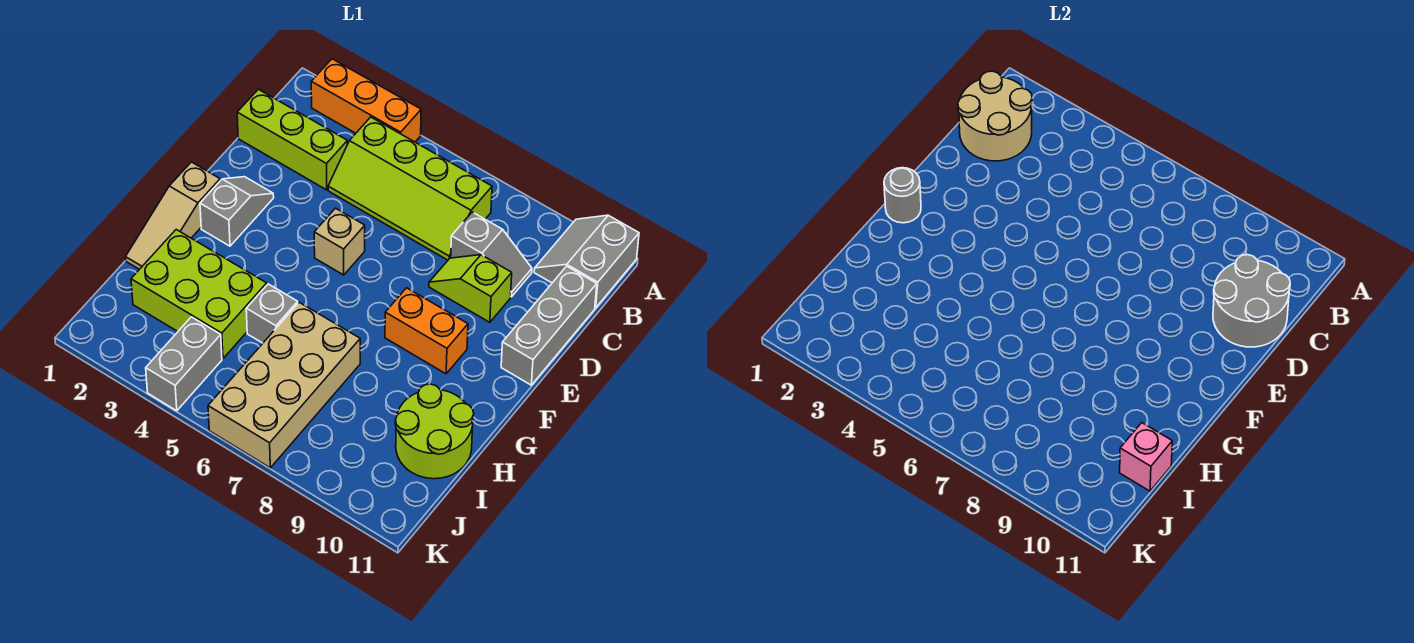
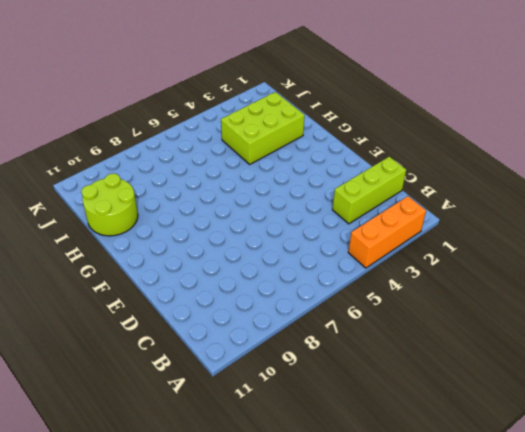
none -> grey slope A10:B11 level 1 top 11
none -> lime slope B4:C7 level 1 top B
none -> grey slope C8:C9 level 1 top 8

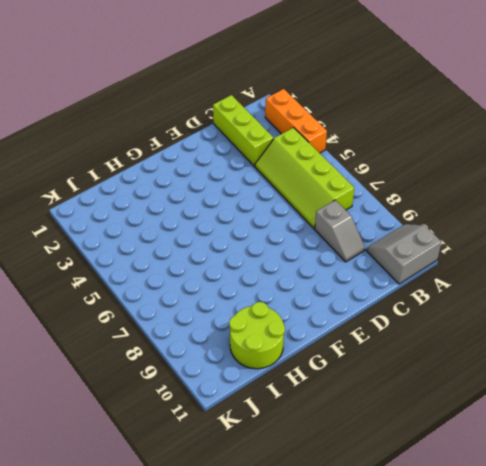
none -> grey brick C11:E11 level 1
none -> lime slope D8:D9 level 1 top 9
none -> grey slope E2:F2 level 1 top F

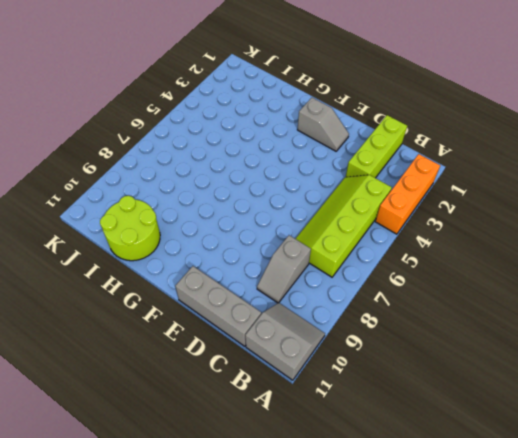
none -> lime slope D8:D9 level 1 top 9
none -> tan brick E5 level 1
none -> tan slope F1:H1 level 1 top F

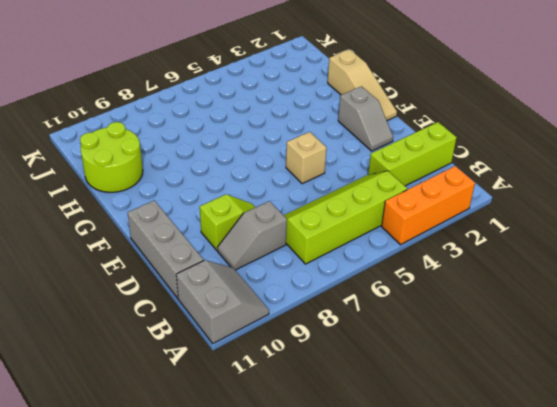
tan slope F1:H1 level 1 top H -> tan slope F1:H1 level 1 top F
none -> orange brick F8:F9 level 1
none -> lime brick H2:I4 level 1
none -> grey brick H5 level 1

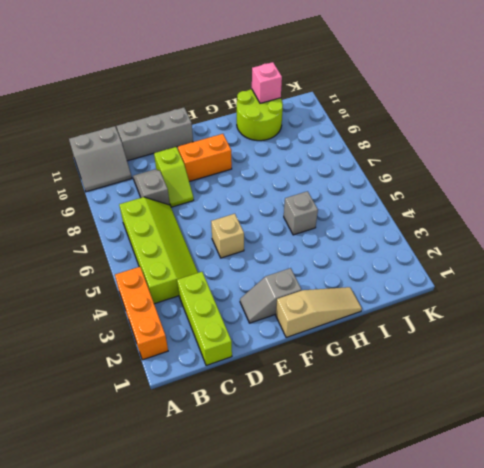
orange brick E9:F9 level 1 -> orange brick F8:F9 level 1
none -> lime brick H2:I4 level 1
none -> tan brick H6:K7 level 1
none -> grey brick J4:K4 level 1

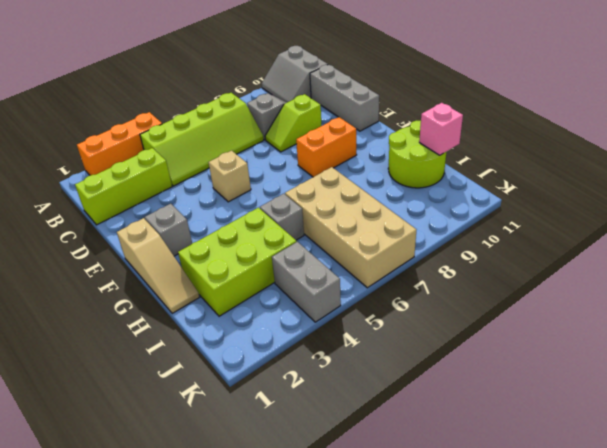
none -> tan round brick B1:C2 level 2
none -> grey round brick C10:D11 level 2
none -> grey round brick F1 level 2

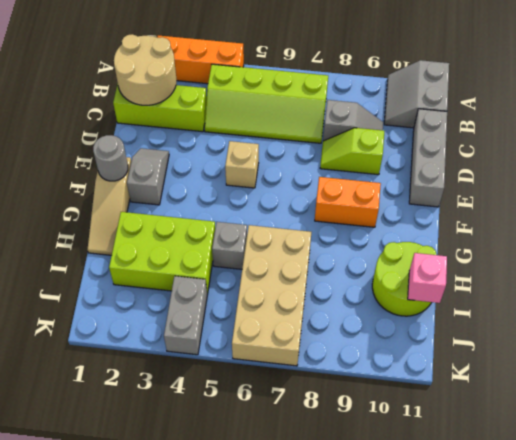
none -> grey round brick C10:D11 level 2

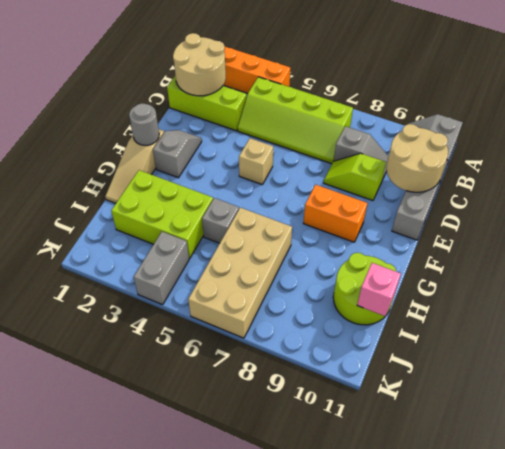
tan round brick C10:D11 level 2 -> grey round brick C10:D11 level 2

